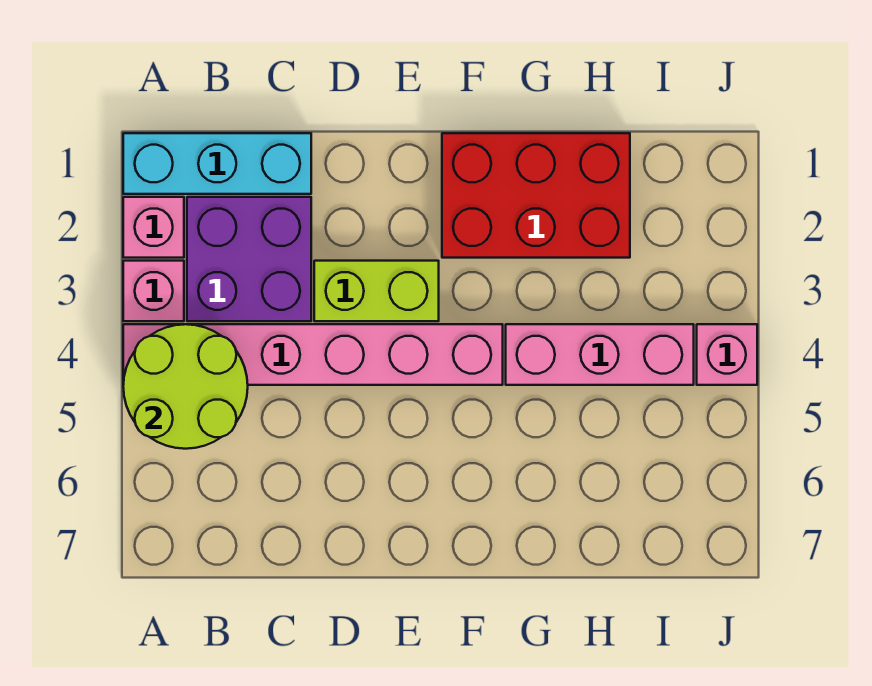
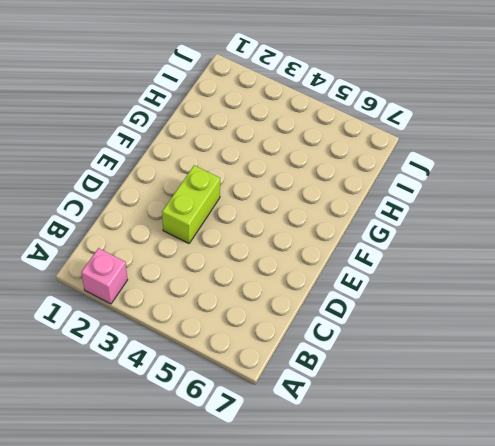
none -> cyan brick A1:C1 level 1
none -> pink brick A3 level 1

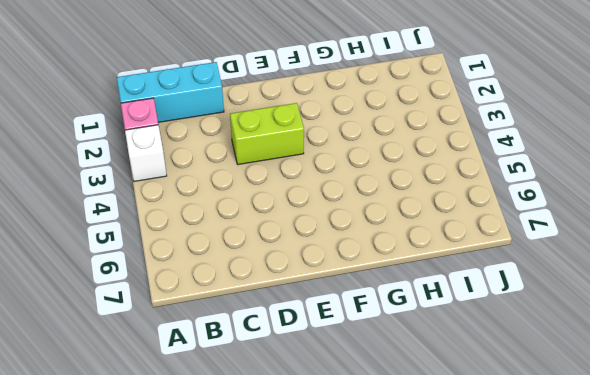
white brick A3 level 1 -> pink brick A3 level 1
none -> pink brick A4:F4 level 1
none -> purple brick B2:C3 level 1

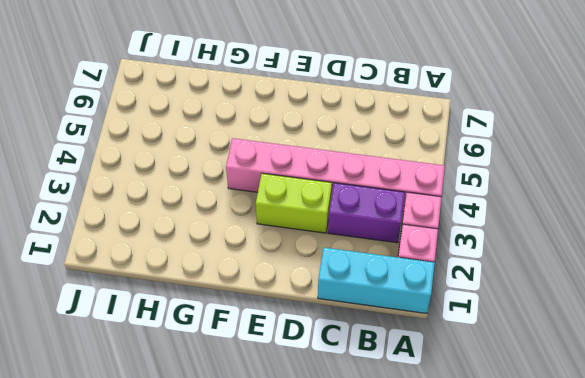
purple brick B3:C3 level 1 -> purple brick B2:C3 level 1
none -> red brick F1:H2 level 1
none -> pink brick G4:I4 level 1

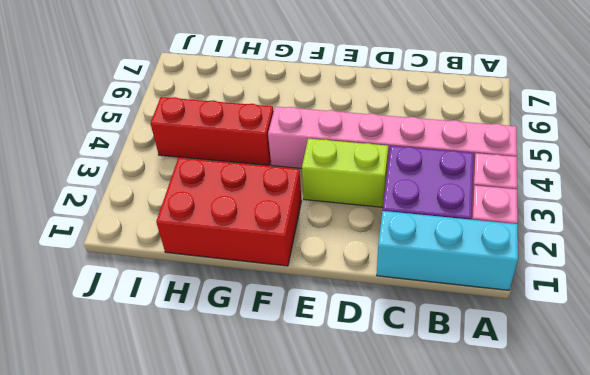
red brick G4:I4 level 1 -> pink brick G4:I4 level 1
none -> pink brick J4 level 1
none -> lime round brick A4:B5 level 2

